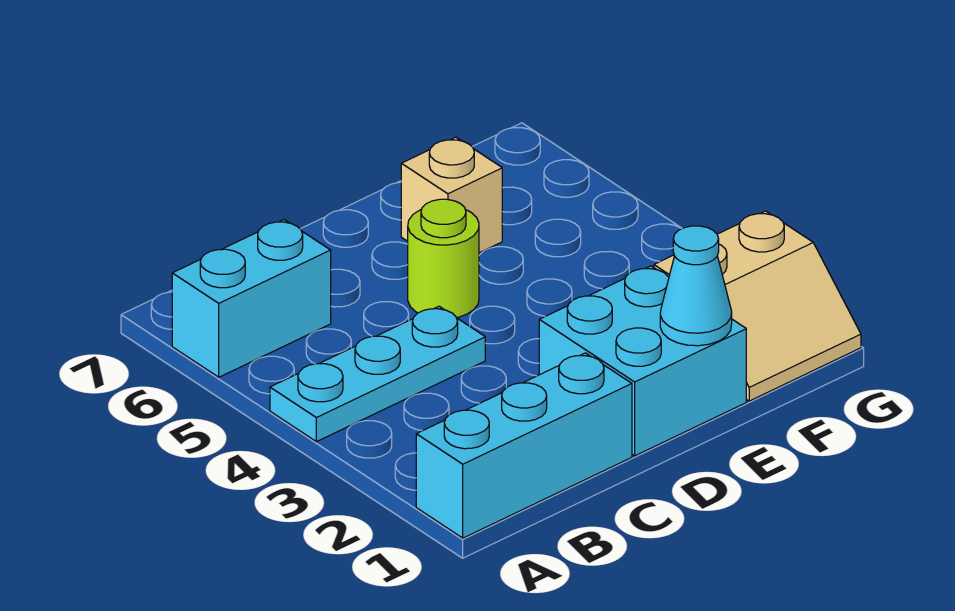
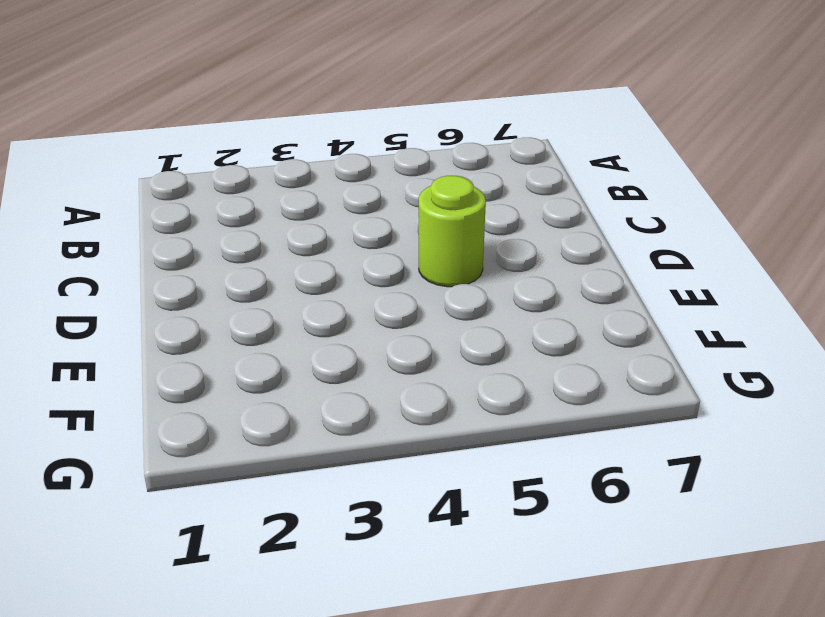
none -> cyan brick A1:C1 level 1
none -> cyan plate A4:C4 level 1

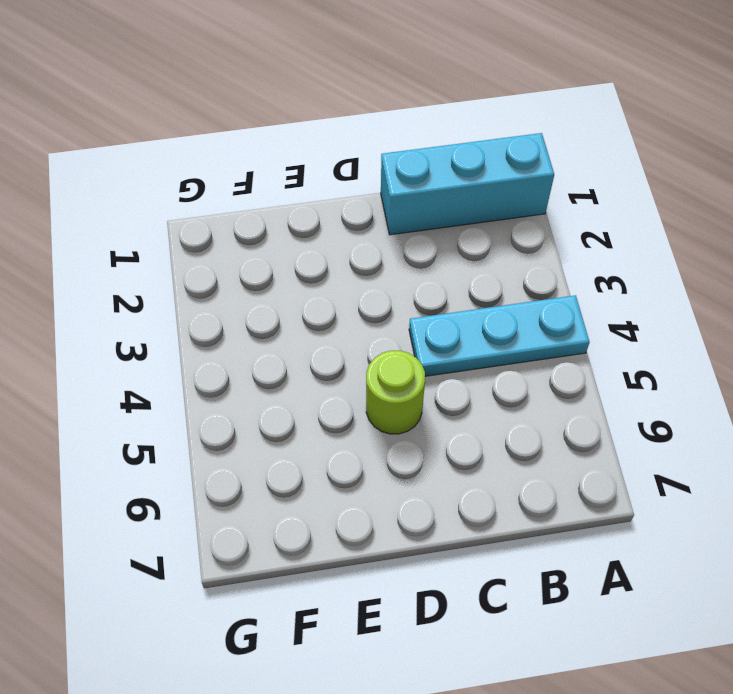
none -> cyan brick A6:B6 level 1
none -> cyan brick D1:E2 level 1

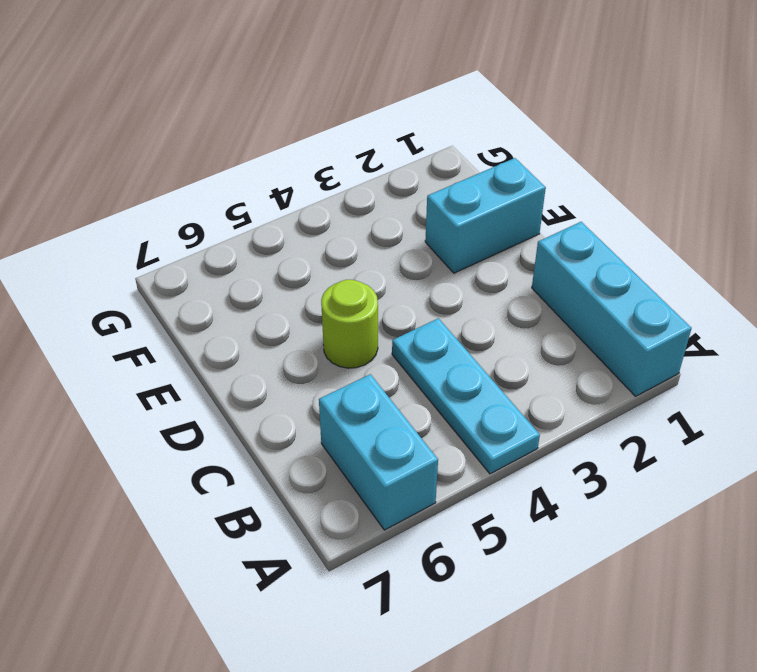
cyan brick E1:E2 level 1 -> cyan brick D1:E2 level 1
none -> tan brick E6 level 1
none -> tan slope F1:G2 level 1 top 2

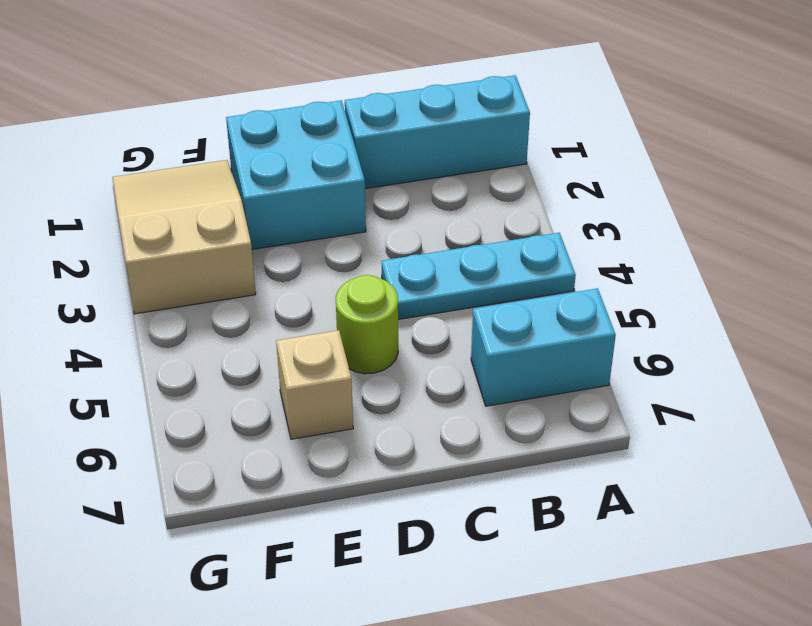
tan slope F1:G3 level 1 top 3 -> tan slope F1:G2 level 1 top 2
none -> cyan cone E1 level 2

